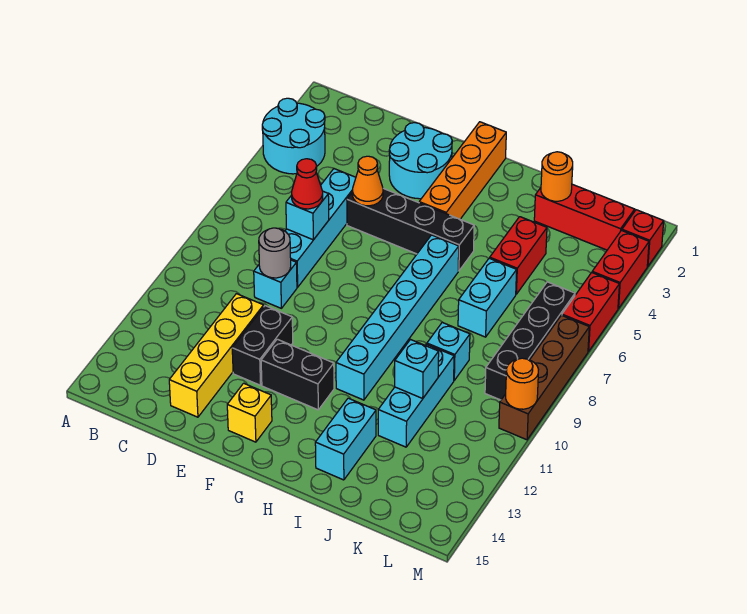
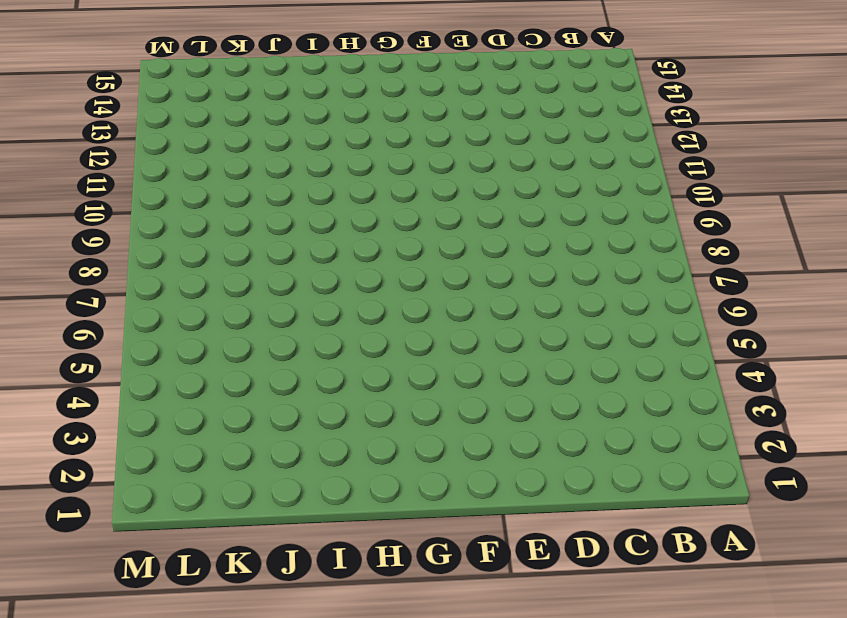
none -> cyan round brick A3:B4 level 1
none -> cyan brick D5:D8 level 1
none -> cyan brick D9 level 1

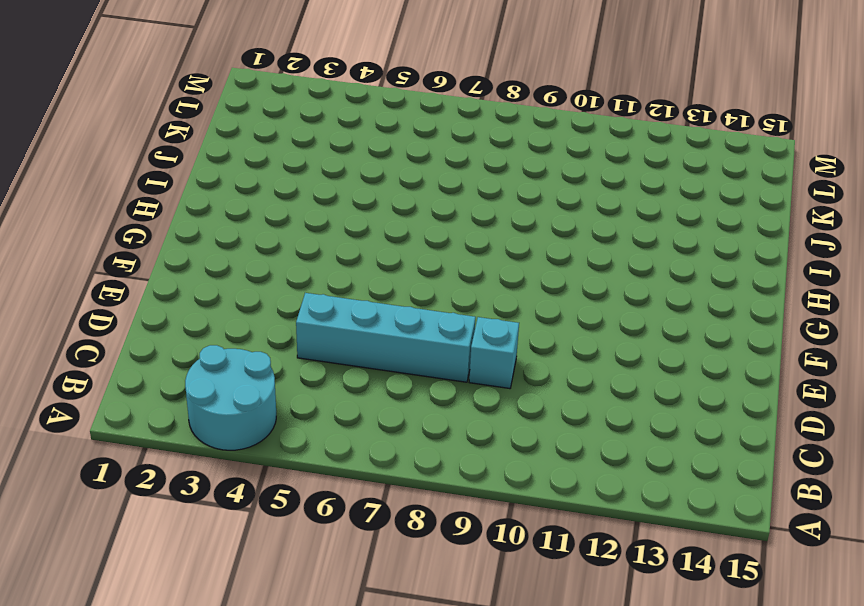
none -> yellow brick D11:D14 level 1
none -> cyan round brick E2:F3 level 1
none -> black brick E5:H5 level 1

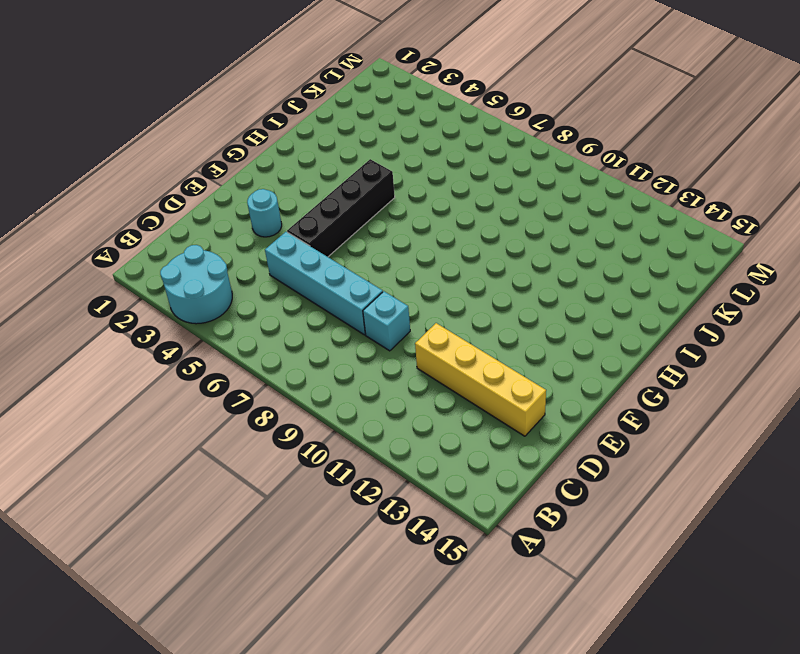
cyan round brick E3 level 1 -> cyan round brick E2:F3 level 1
none -> black brick E11:E12 level 1
none -> black brick F12:G12 level 1
none -> yellow brick F14 level 1

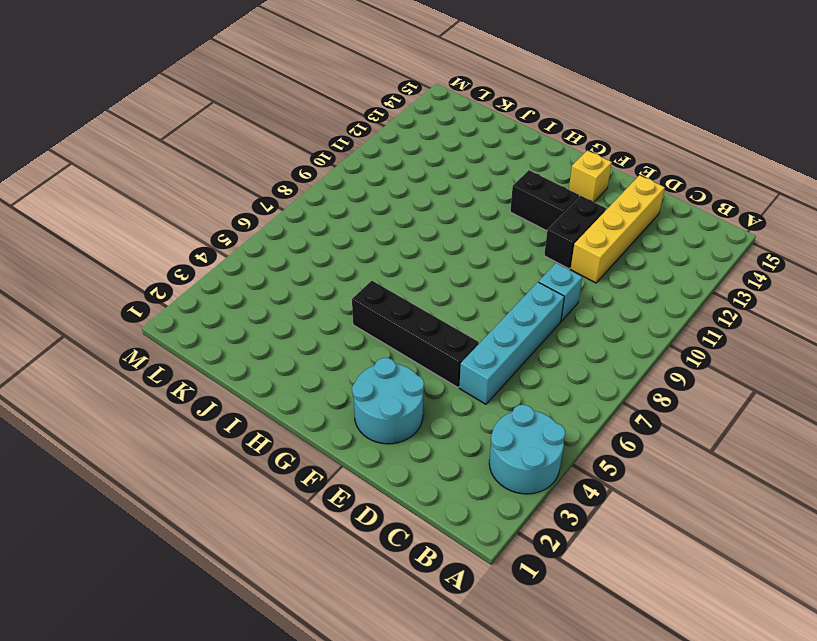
none -> orange brick G1:G4 level 1
none -> cyan brick H6:H11 level 1
none -> cyan brick I13:I14 level 1

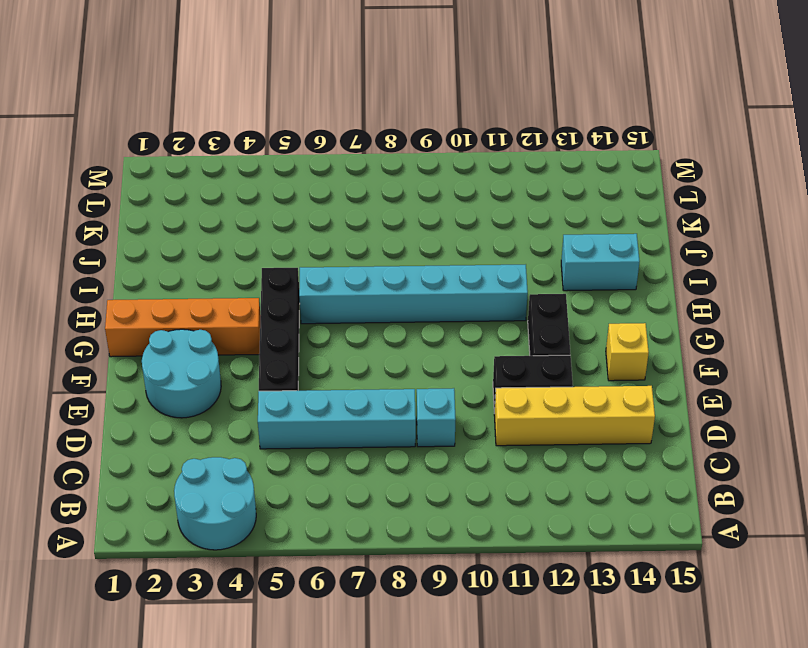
none -> red brick J2:L2 level 1
none -> red brick J4:J5 level 1
none -> cyan brick J6:J7 level 1

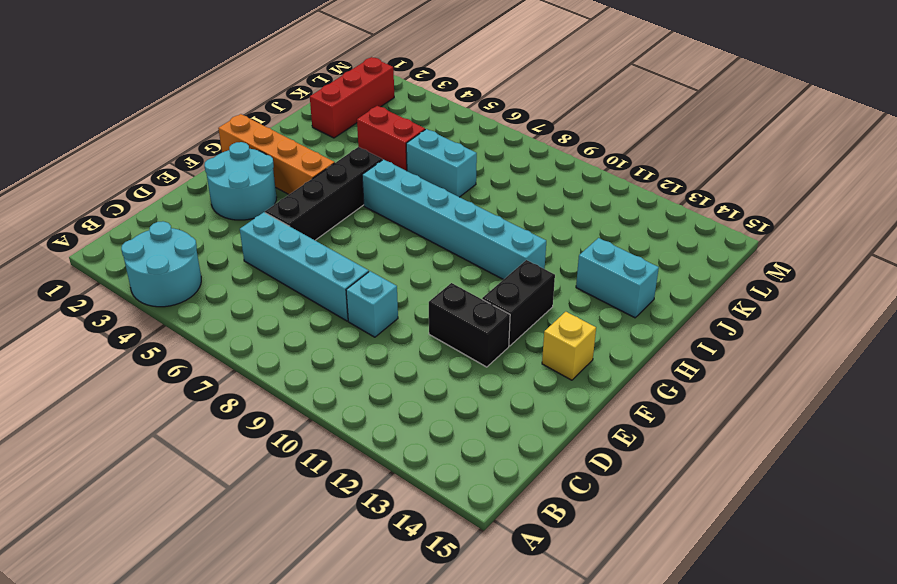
none -> yellow brick D11:D14 level 1
none -> cyan brick J9 level 1
none -> cyan brick J10:J12 level 1

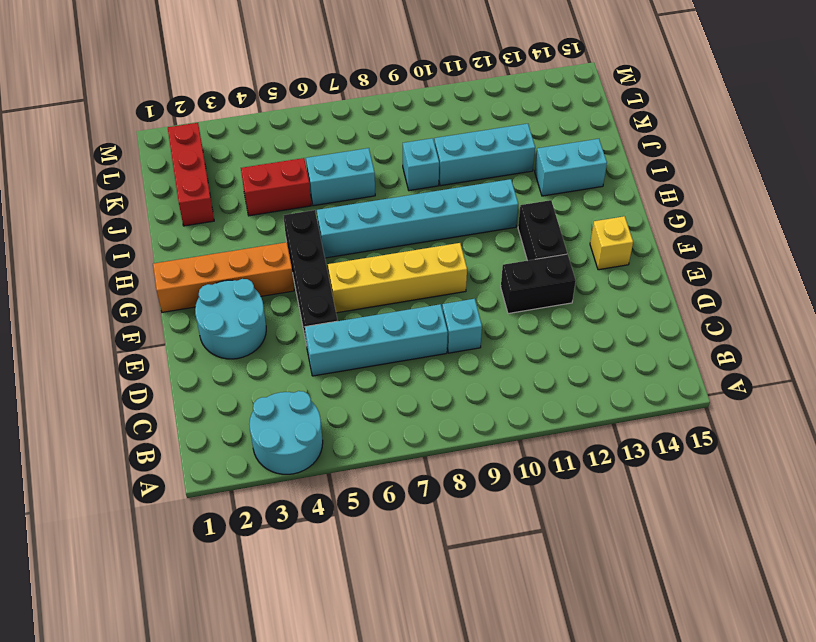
yellow brick F6:F9 level 1 -> yellow brick D11:D14 level 1
none -> black brick L6:L9 level 1
none -> red brick M2 level 1
none -> red brick M3:M4 level 1

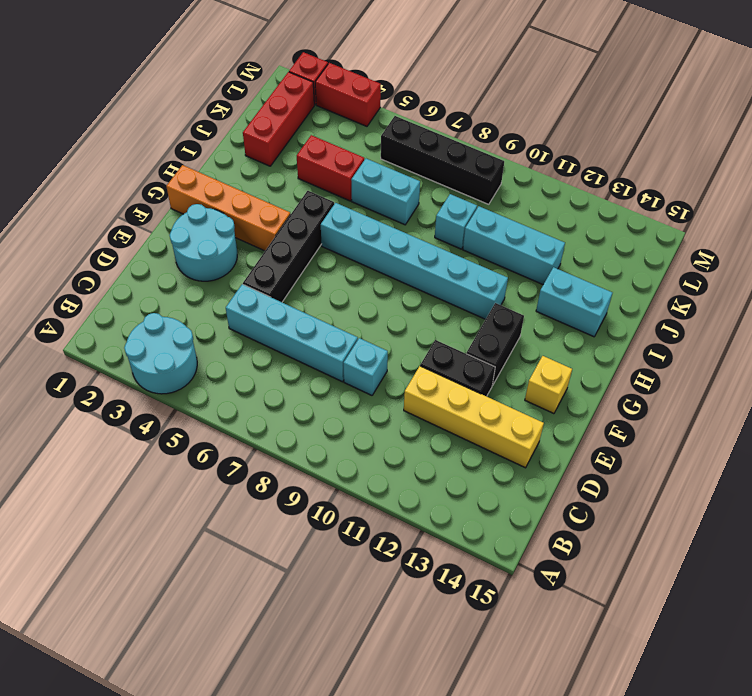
none -> red brick M5:M6 level 1
none -> brown brick M7:M10 level 1
none -> cyan brick D7 level 2

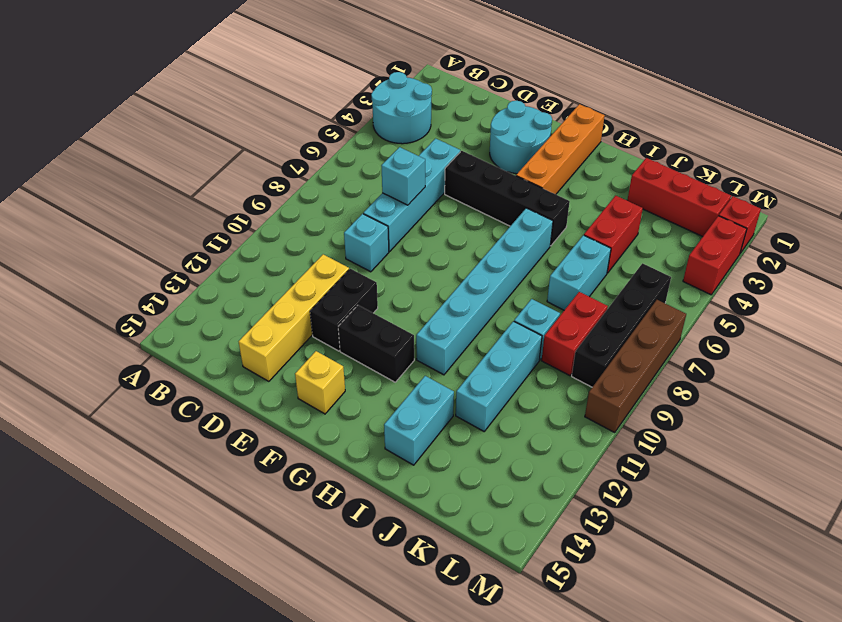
red brick K8:K9 level 1 -> red brick M5:M6 level 1
none -> grey round brick D9 level 2
none -> orange cone E5 level 2
none -> orange round brick J2 level 2

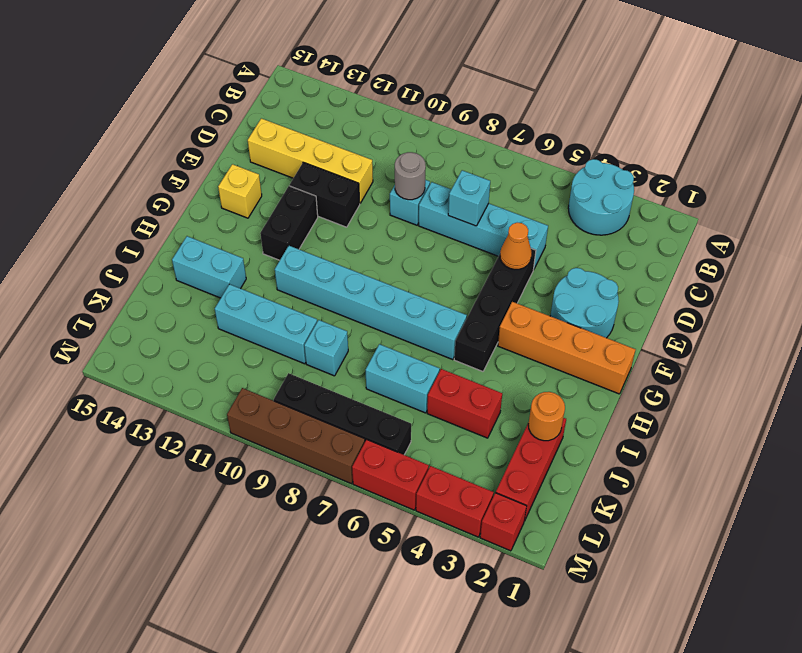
none -> cyan brick J11 level 2
none -> orange round brick M10 level 2
none -> red cone D7 level 3

